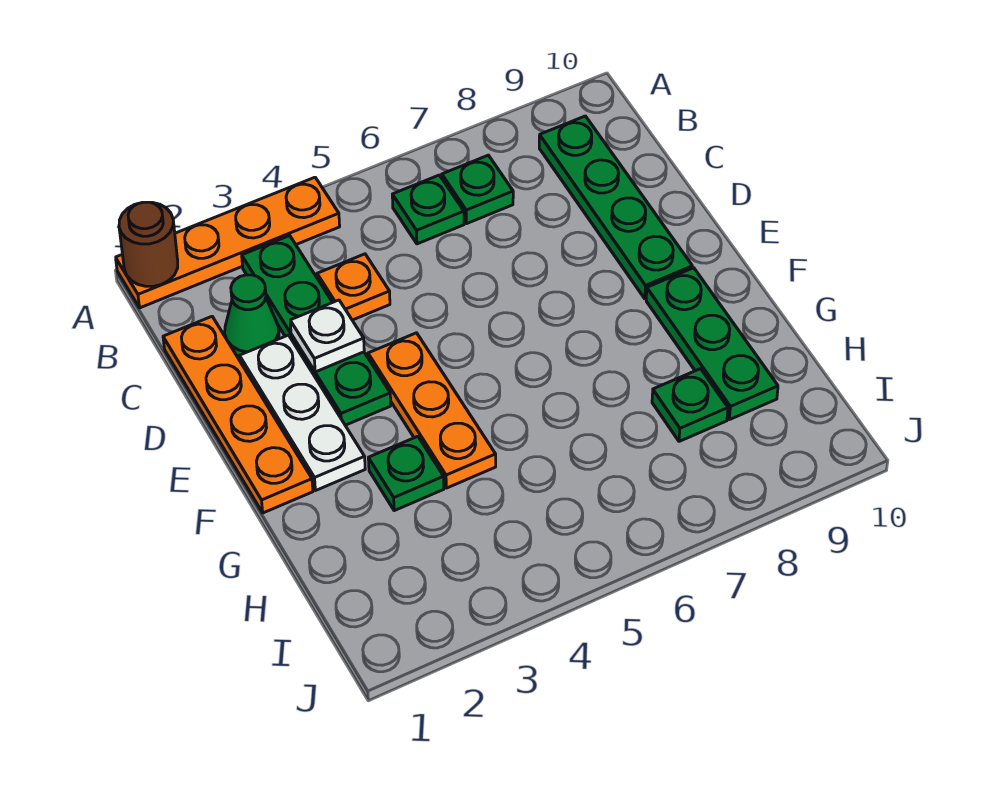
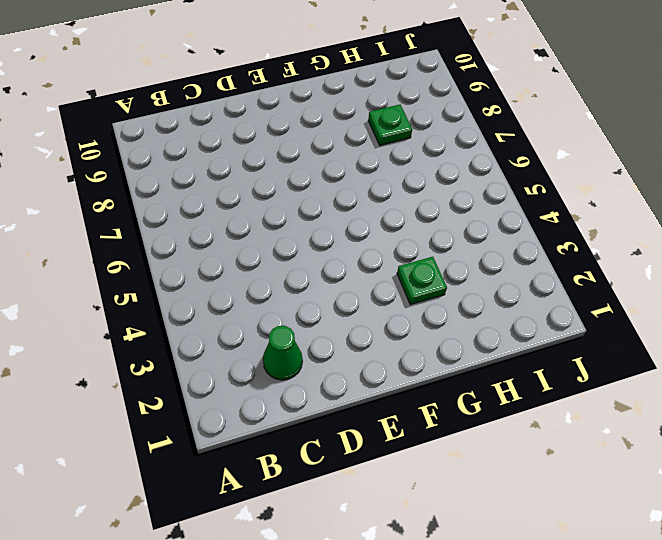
none -> orange plate A1:A4 level 1
none -> green plate B3:E3 level 1
none -> green plate B6 level 1

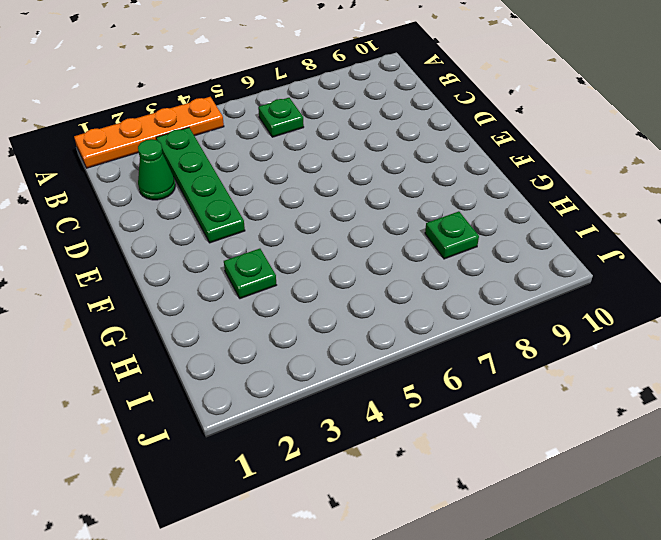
none -> green plate B7 level 1
none -> green plate B9:E9 level 1
none -> orange plate C1:F1 level 1

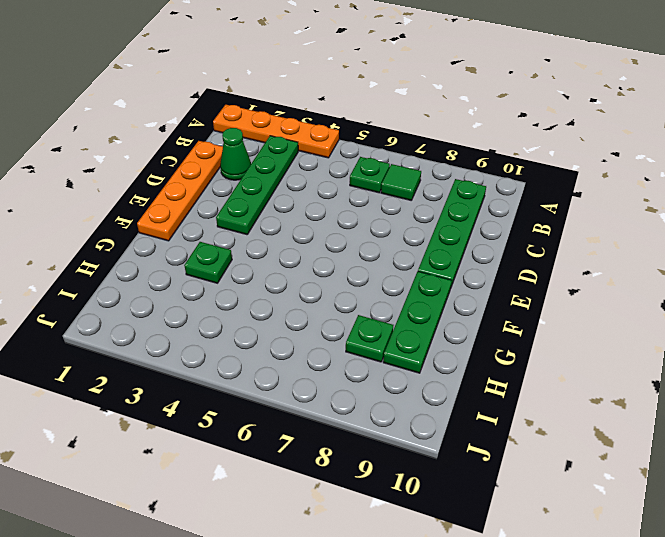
green tile B7 level 1 -> green plate B7 level 1
none -> orange plate C4 level 1
none -> white plate D2:F2 level 1
none -> orange plate E4:G4 level 1

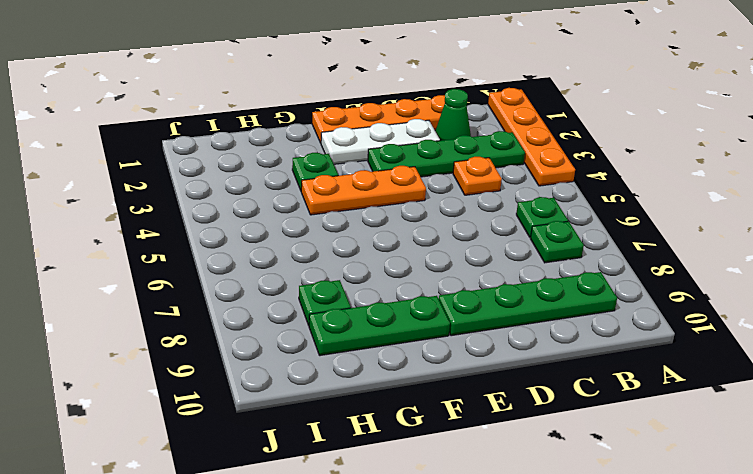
none -> brown round brick A1 level 2
none -> white plate D3 level 2

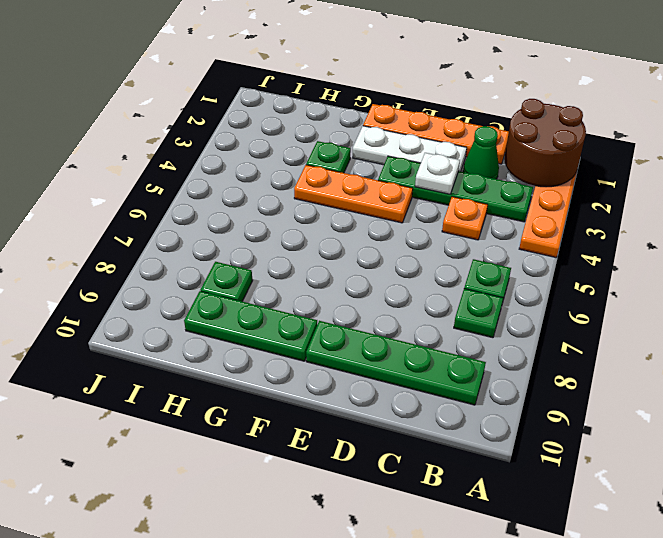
brown round brick A1:B2 level 2 -> brown round brick A1 level 2

